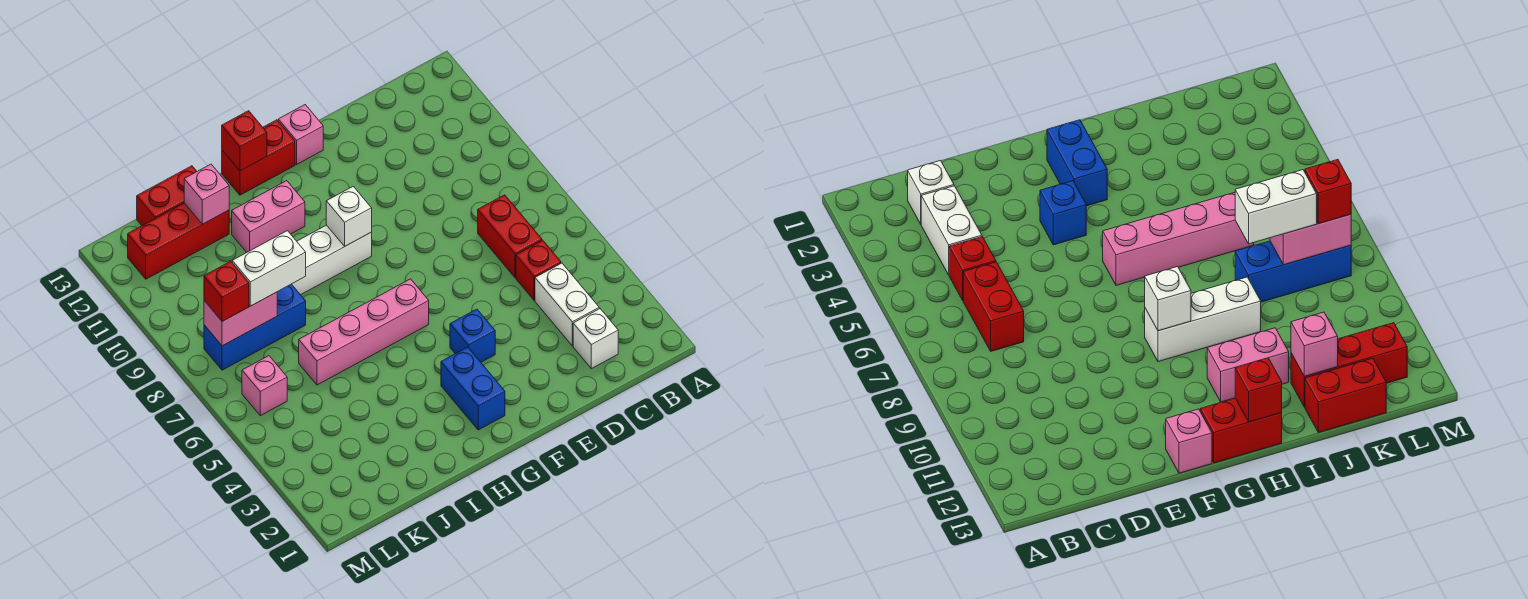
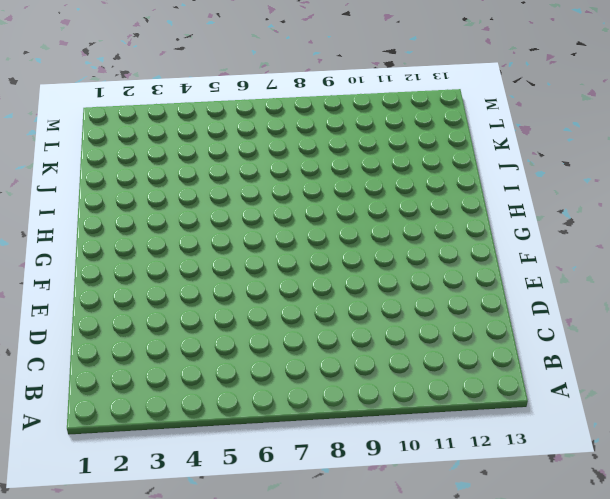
none -> white brick C2 level 1
none -> white brick C3:C4 level 1
none -> red brick C5 level 1

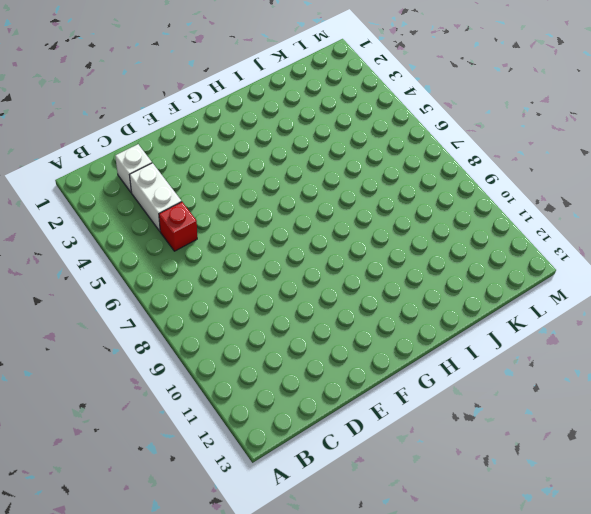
none -> red brick C6:C7 level 1
none -> blue brick F4 level 1
none -> pink brick F13 level 1

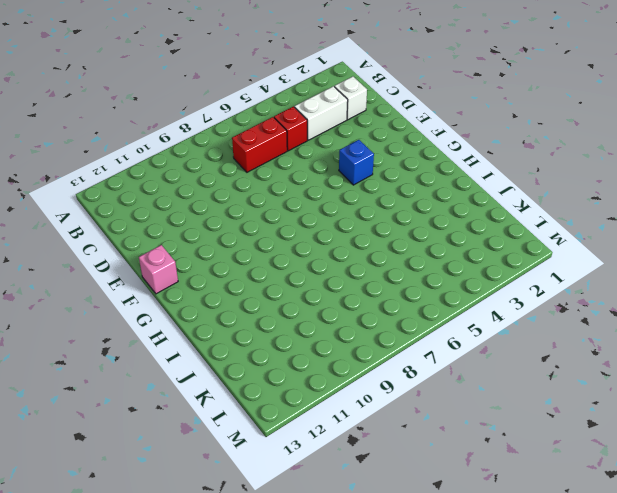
none -> blue brick G2:G3 level 1
none -> pink brick G6:J6 level 1
none -> white brick G9:I9 level 1

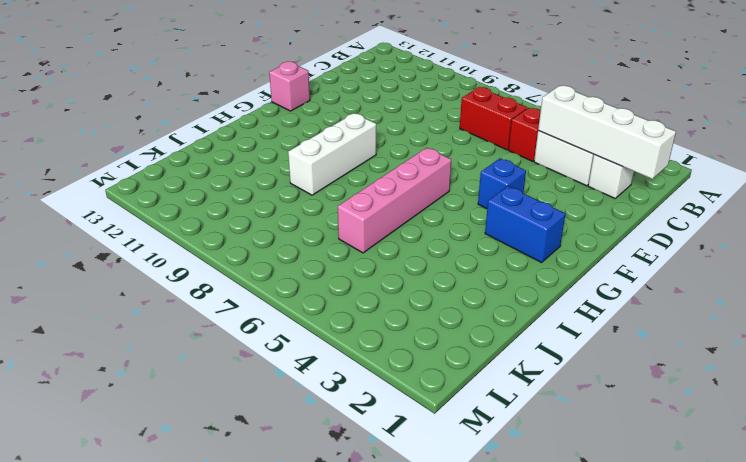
white brick C1:C4 level 2 -> none
none -> red brick G13:H13 level 1
none -> pink brick H11:I11 level 1
none -> blue brick J8:L8 level 1

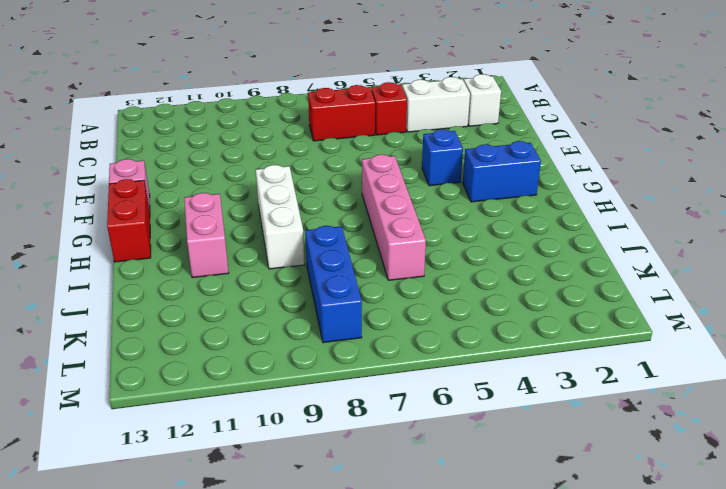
none -> red brick J12:L12 level 1
none -> red brick J13:K13 level 1
none -> pink brick L6 level 1

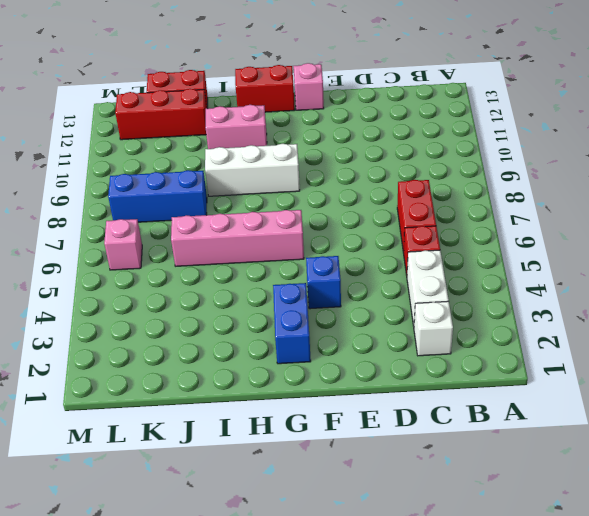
none -> white brick G9 level 2
none -> red brick H13 level 2
none -> pink brick J12 level 2

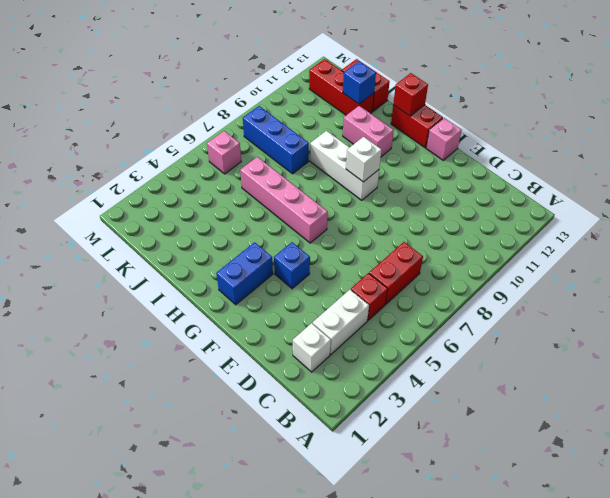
blue brick J12 level 2 -> pink brick J12 level 2
none -> pink brick K8:L8 level 2
none -> white brick J8:K8 level 3
none -> red brick L8 level 3

